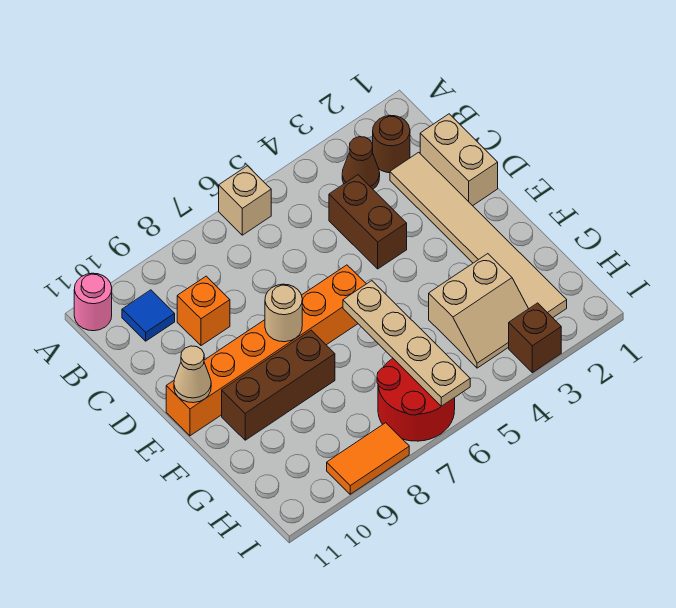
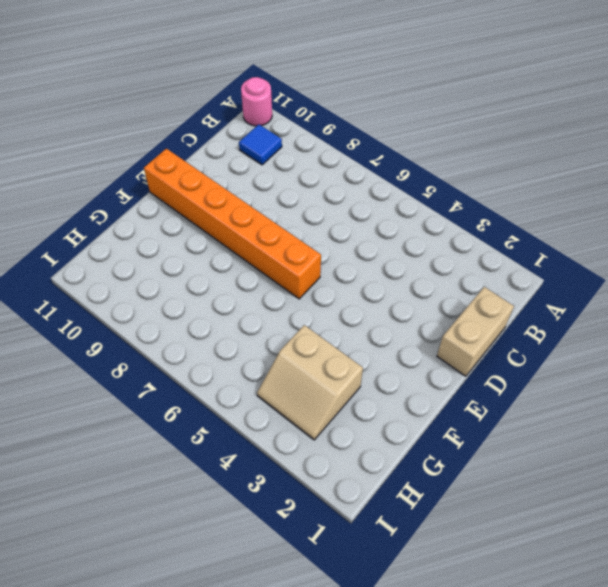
none -> tan brick A6 level 1
none -> brown round brick B2 level 1
none -> brown cone B3 level 1

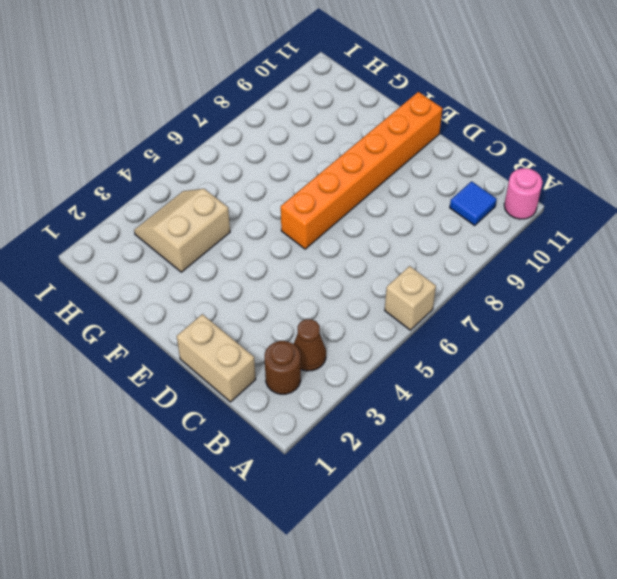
none -> tan tile C2:H2 level 1
none -> brown brick C4:D4 level 1
none -> orange brick C9 level 1

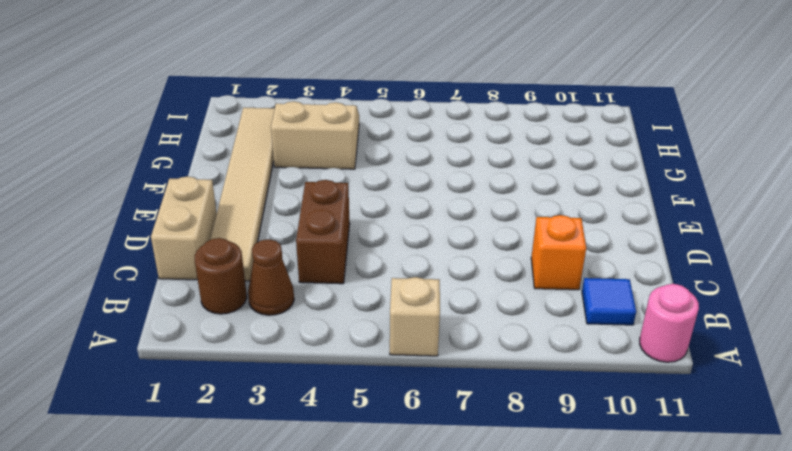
none -> orange brick E6:E11 level 1
none -> brown brick F8:F10 level 1
none -> red round brick H6:I7 level 1

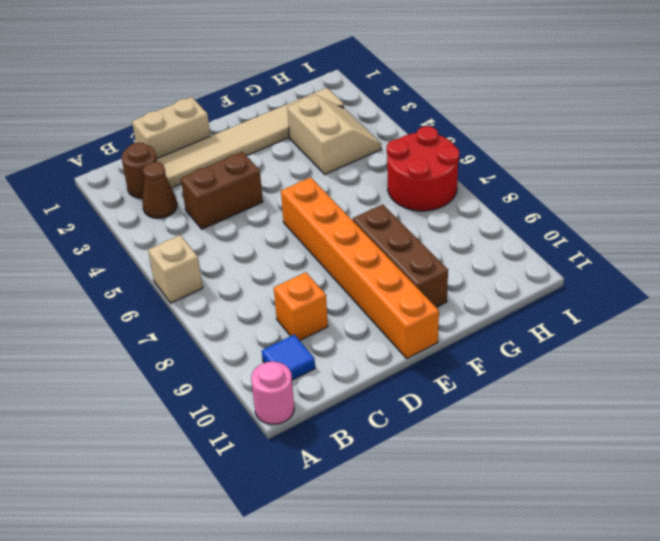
none -> brown brick I3 level 1
none -> orange tile I8:I9 level 1
none -> tan round brick E8 level 2

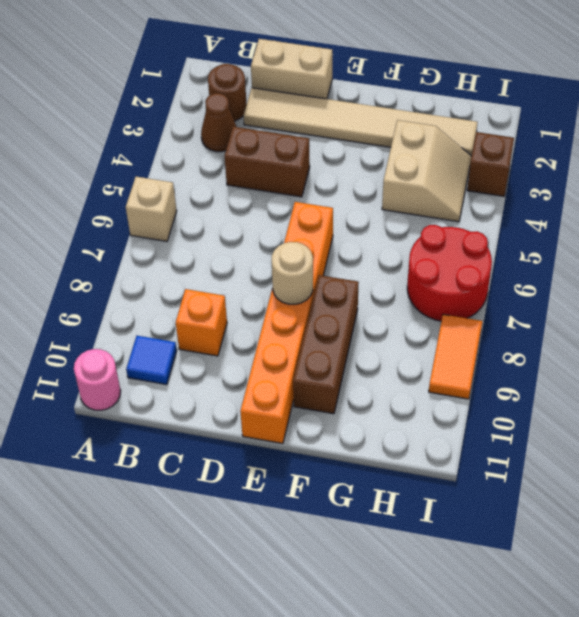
none -> tan cone E11 level 2
none -> tan plate F6:I6 level 2

